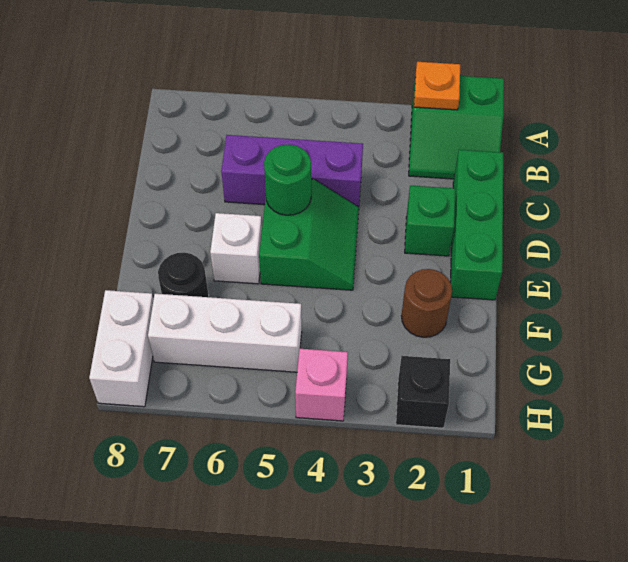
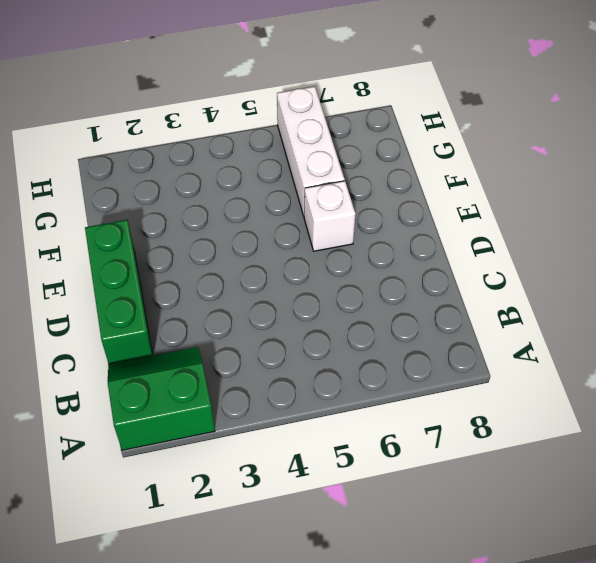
white brick F6:H6 level 1 -> white brick G5:G7 level 1
none -> purple brick C4:C6 level 1
none -> green brick D2 level 1
none -> green slope D4:E5 level 1 top 5

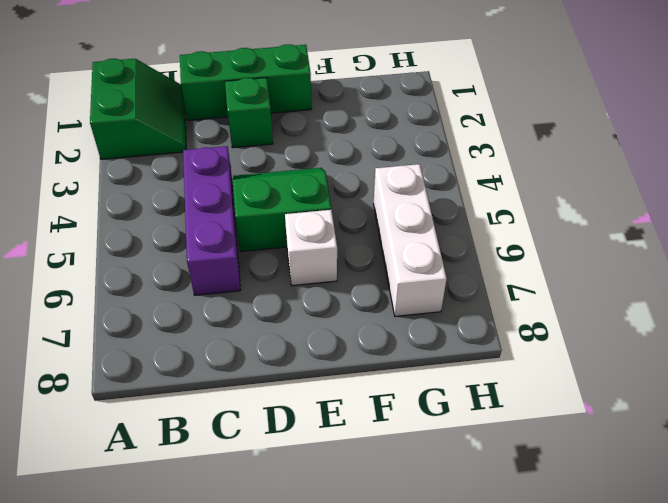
none -> brown round brick F2 level 1
none -> black round brick F7 level 1
none -> white brick G8:H8 level 1

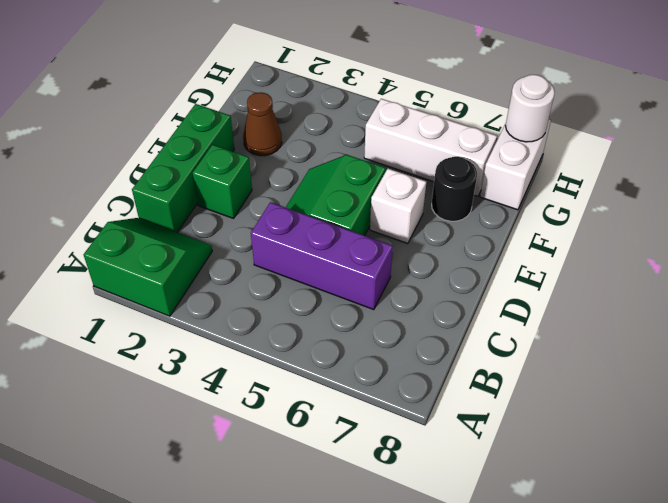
brown cone F2 level 1 -> brown round brick F2 level 1
white round brick H8 level 2 -> none
none -> black brick H2 level 1
none -> pink brick H4 level 1
none -> orange plate A2 level 2

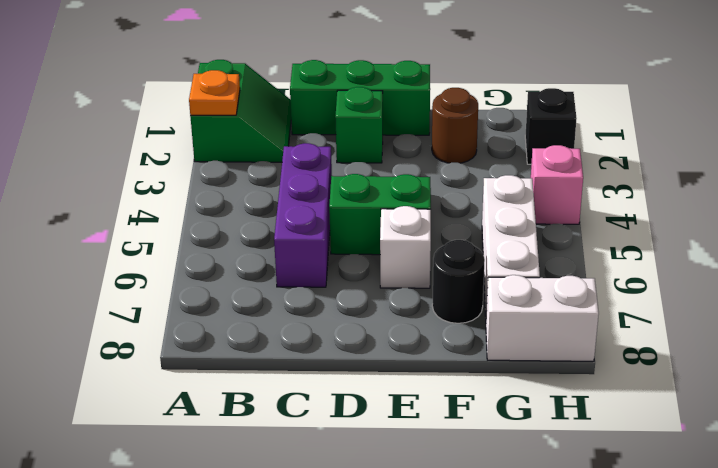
none -> green round brick D5 level 2

